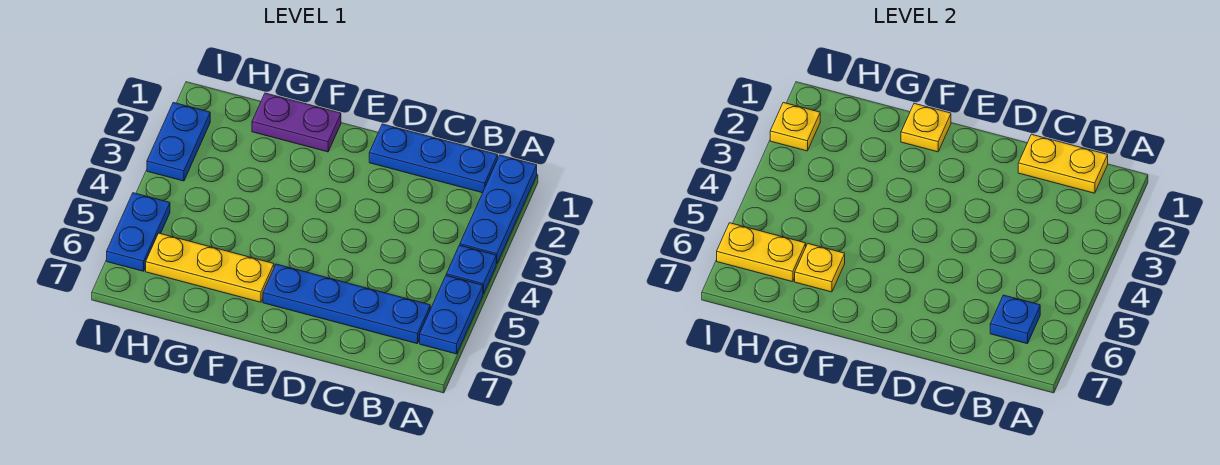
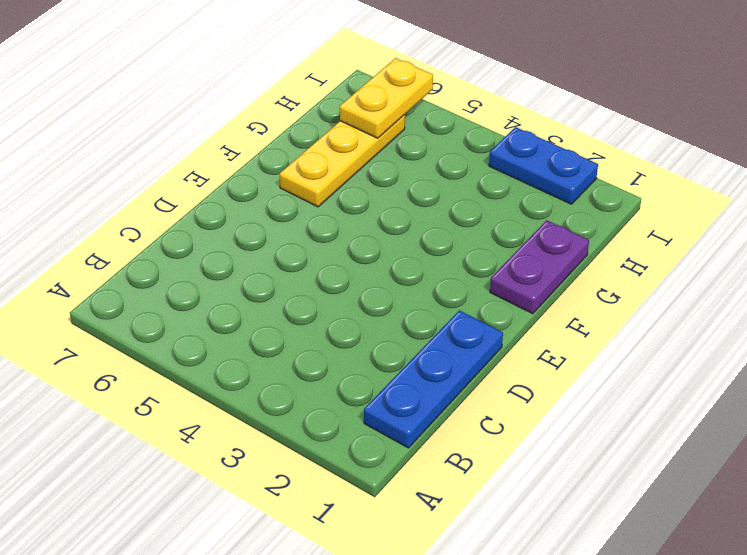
none -> blue plate A1:A3 level 1
none -> blue plate A4 level 1
none -> blue plate A5:A6 level 1

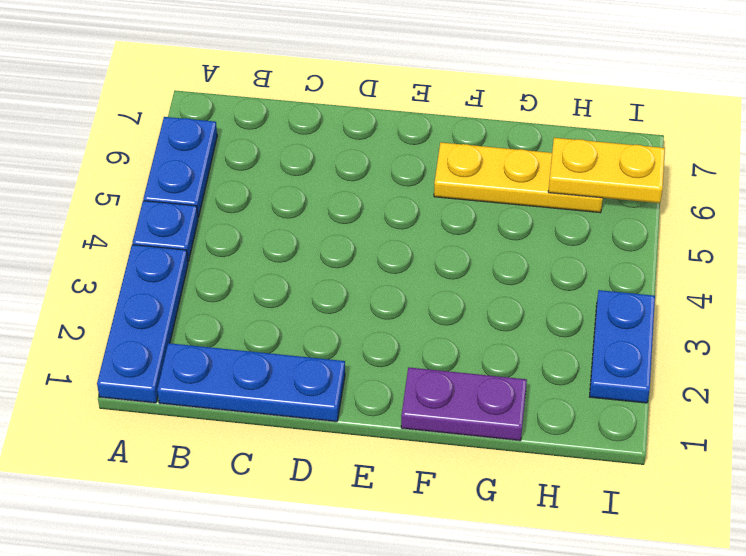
none -> blue plate B6:E6 level 1
none -> blue plate I5:I6 level 1
none -> yellow plate B1:C1 level 2

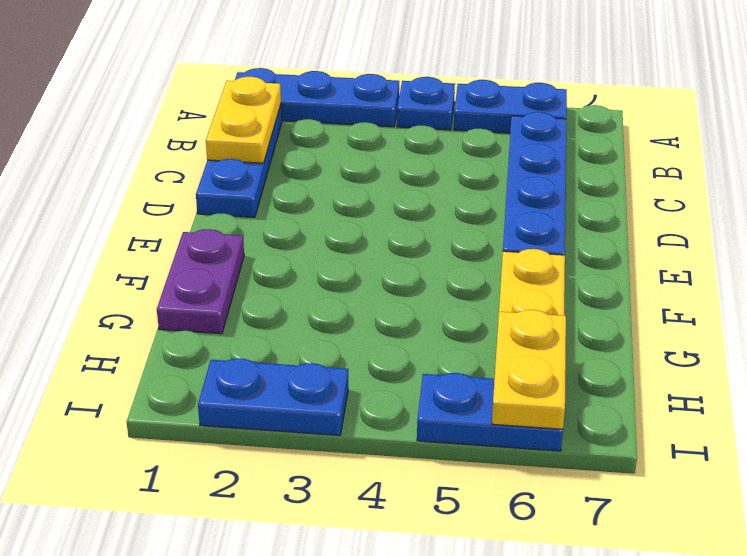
none -> blue plate B6 level 2
none -> yellow plate F1 level 2
none -> yellow plate G6 level 2

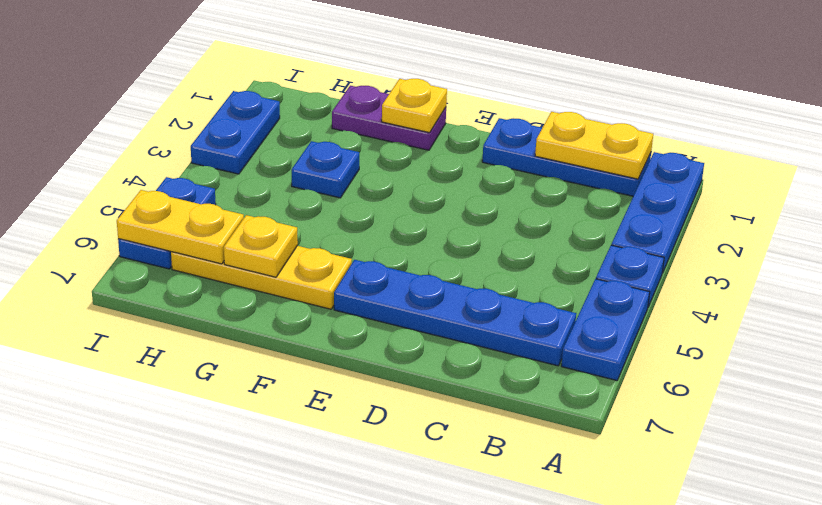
blue plate G3 level 1 -> blue plate B6 level 2
none -> yellow plate I2 level 2

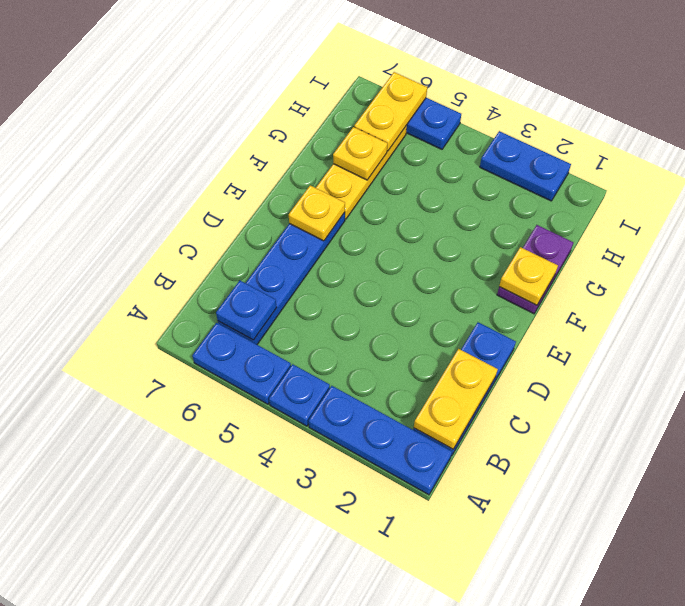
yellow plate E6 level 2 -> yellow plate I2 level 2

